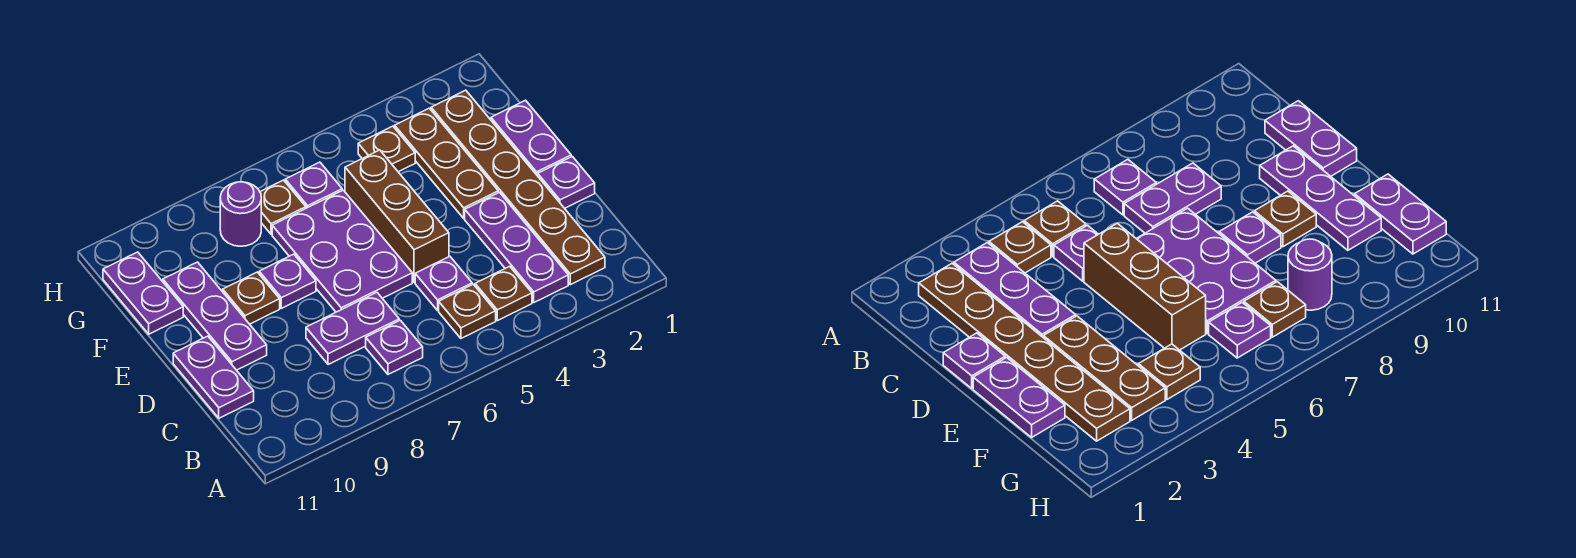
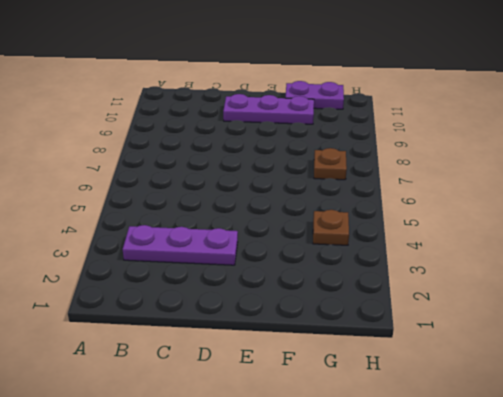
none -> brown plate B2:G2 level 1
none -> brown plate B4 level 1
none -> brown plate B5 level 1

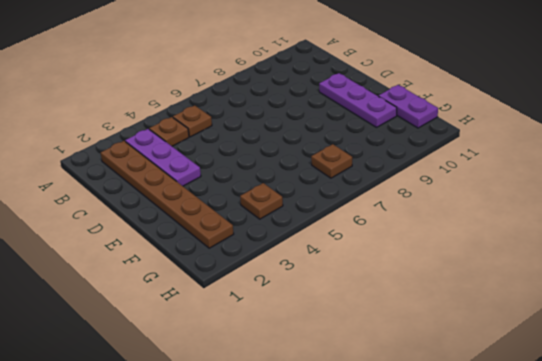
none -> purple plate B7 level 1
none -> purple plate C5 level 1
none -> purple plate C7:C8 level 1

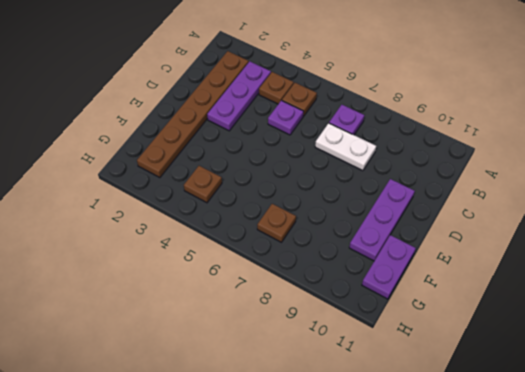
white plate C7:C8 level 1 -> purple plate C7:C8 level 1
none -> purple plate C11:D11 level 1
none -> purple plate D1 level 1
none -> brown brick D5:F5 level 1

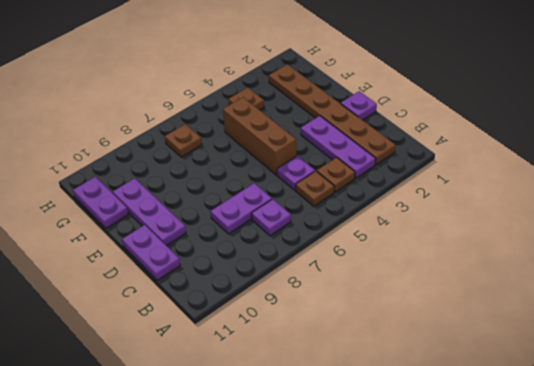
none -> purple plate D6:F7 level 1
none -> purple plate E1:F1 level 1
none -> brown plate E3:G3 level 1

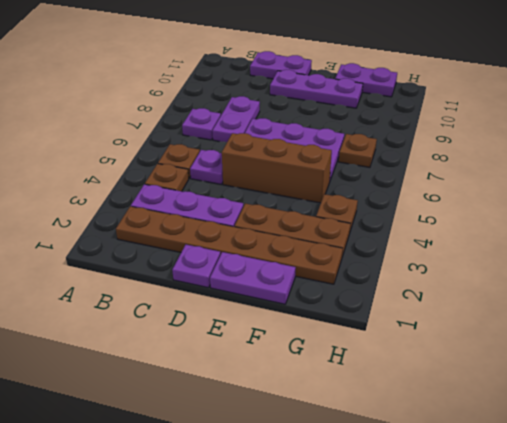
none -> purple plate E8 level 1
none -> brown plate E9 level 1
none -> purple plate G6 level 1

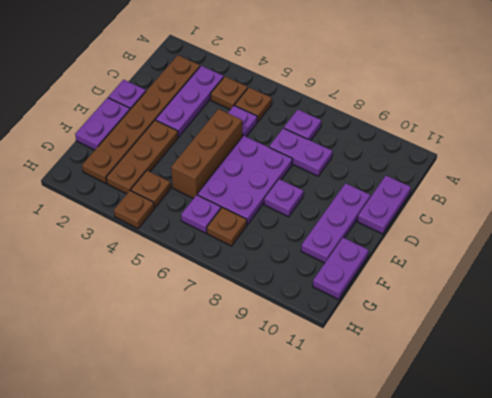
brown plate H4 level 1 -> brown plate E9 level 1
none -> purple round brick G8 level 1

